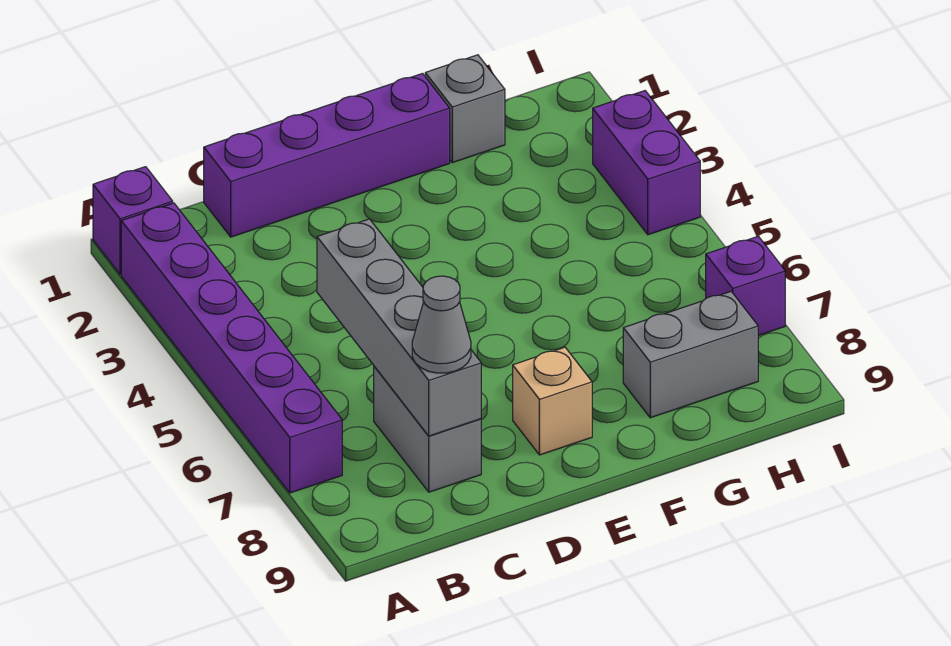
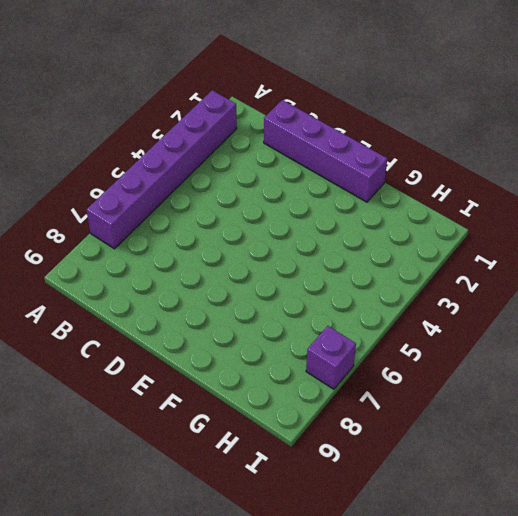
none -> purple brick A1 level 1
none -> grey brick C7:C8 level 1

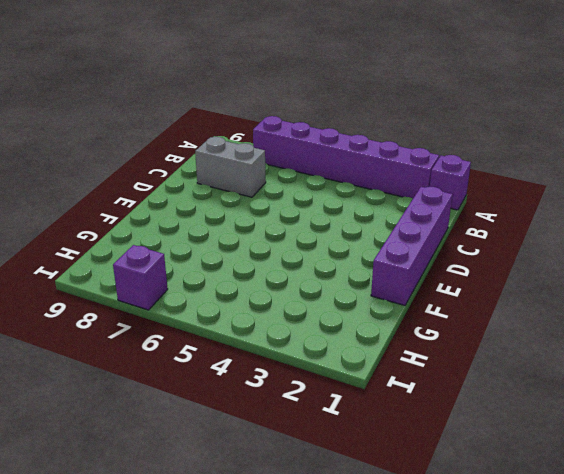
none -> tan brick E8 level 1
none -> grey brick G1 level 1

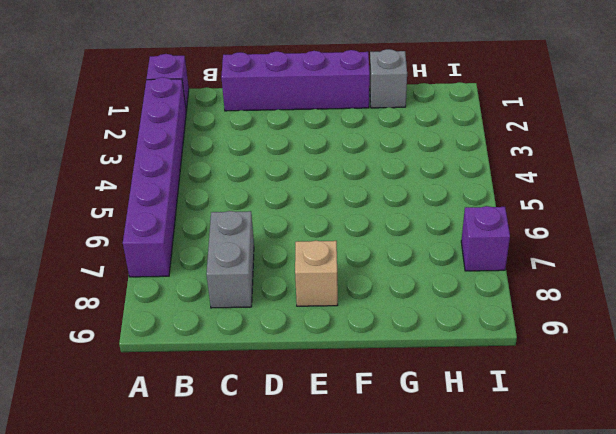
none -> grey brick G8:H8 level 1
none -> purple brick I3:I4 level 1

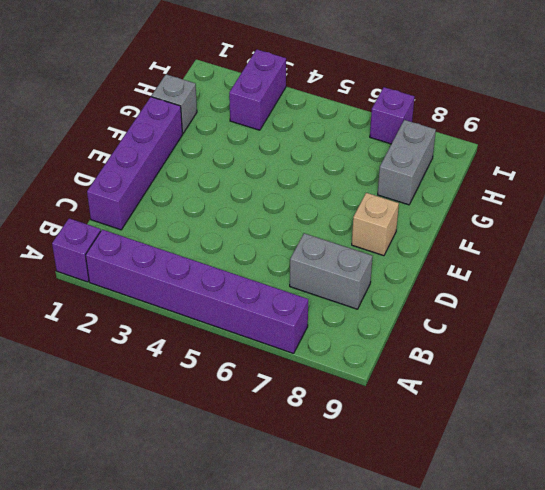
purple brick H3:I3 level 1 -> purple brick I3:I4 level 1
none -> grey brick C5:C8 level 2
none -> grey cone C8 level 3

